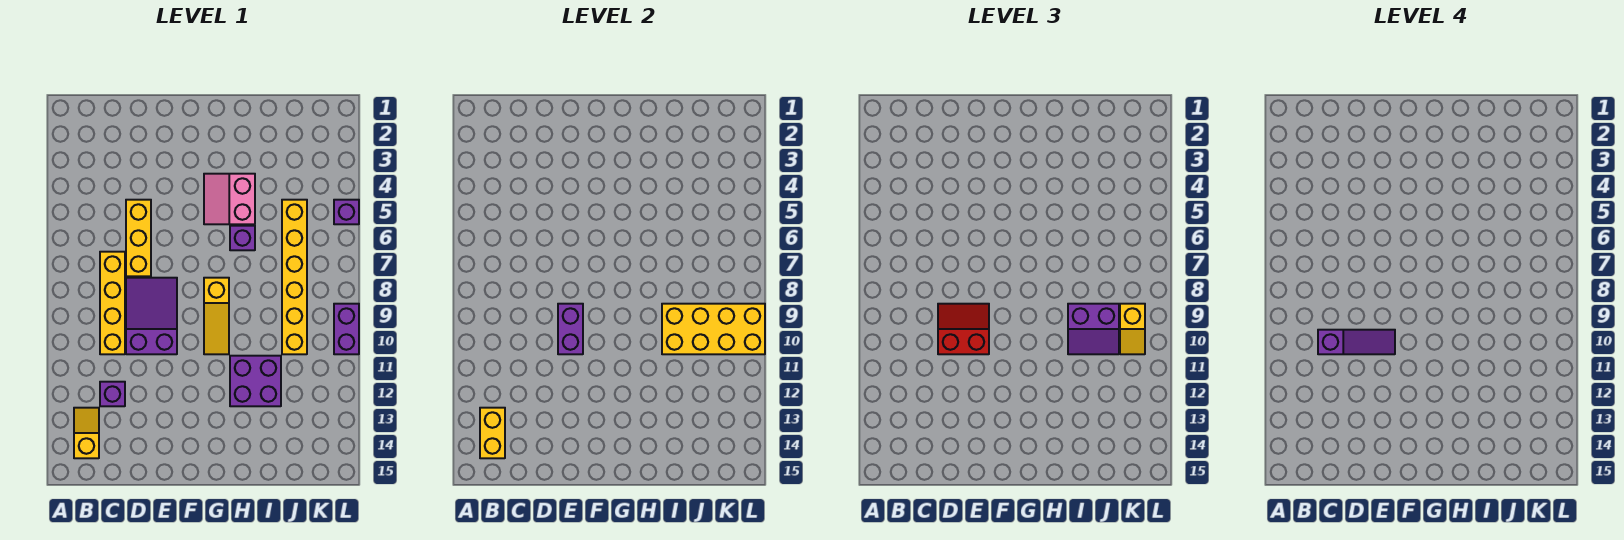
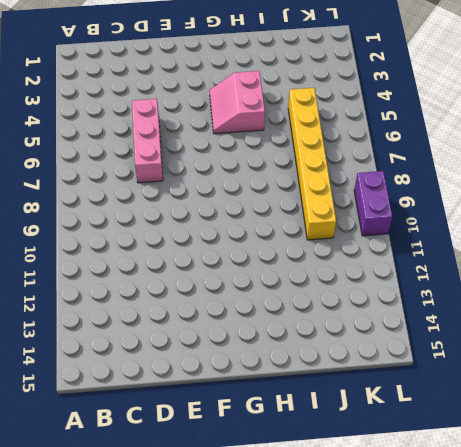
pink brick D5:D7 level 1 -> yellow brick D5:D7 level 1
none -> yellow slope B13:B14 level 1 top 14
none -> yellow brick C7:C10 level 1
none -> purple brick C12 level 1

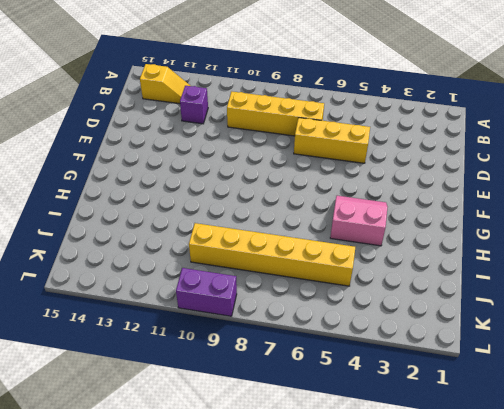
none -> purple slope D8:E10 level 1 top 10
none -> yellow slope G8:G10 level 1 top 8
none -> purple brick H6 level 1

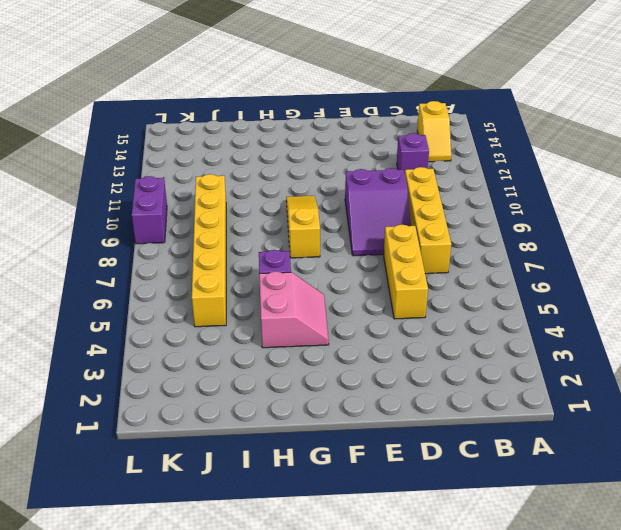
none -> purple brick H11:I12 level 1
none -> purple brick L5 level 1
none -> yellow brick B13:B14 level 2

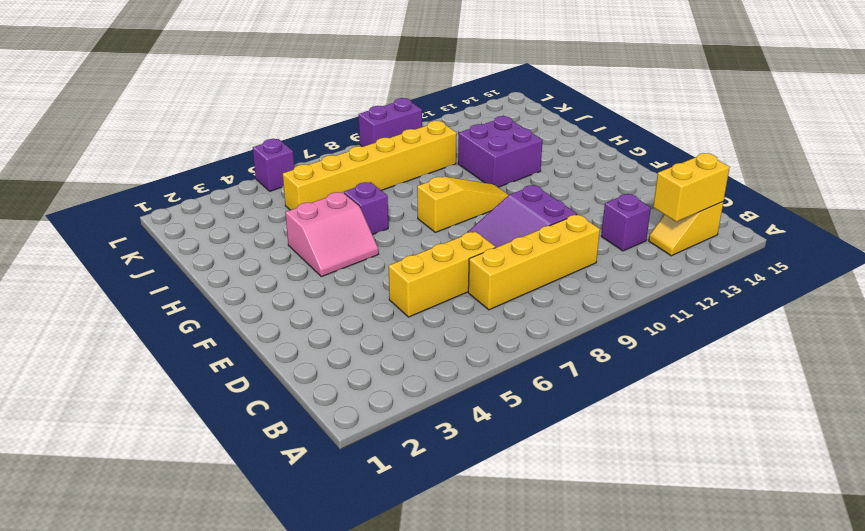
none -> purple brick E9:E10 level 2
none -> yellow brick I9:L10 level 2
none -> red slope D9:E10 level 3 top 10

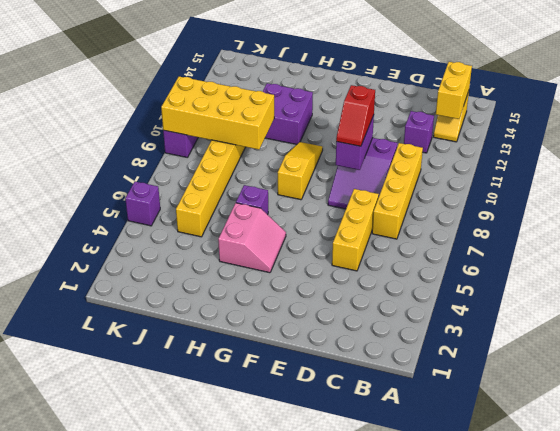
red slope E9:E10 level 3 top 10 -> red slope D9:E10 level 3 top 10
none -> purple slope I9:J10 level 3 top 9
none -> yellow slope K9:K10 level 3 top 9
none -> purple slope C10:E10 level 4 top C

